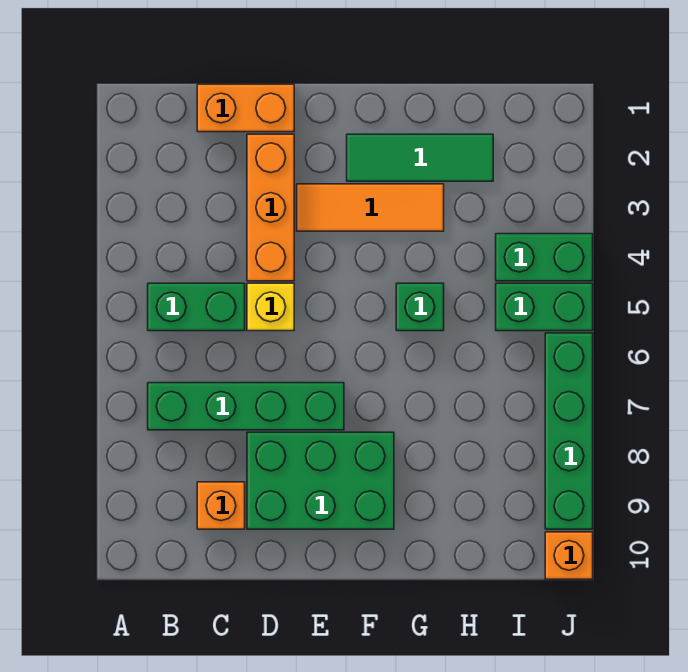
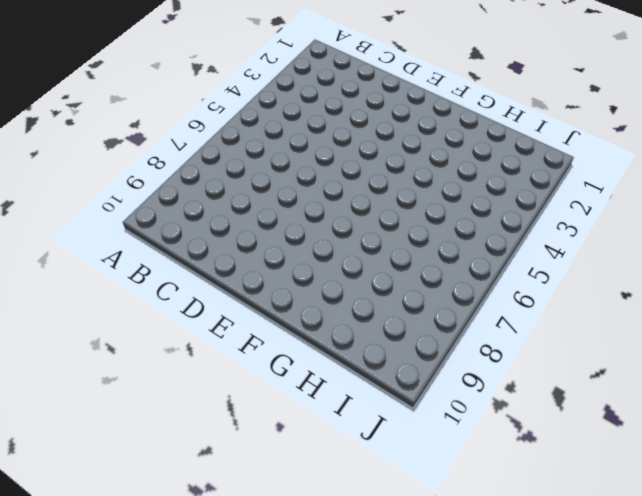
none -> green brick B5:C5 level 1
none -> green brick B7:E7 level 1
none -> orange brick C1:D1 level 1

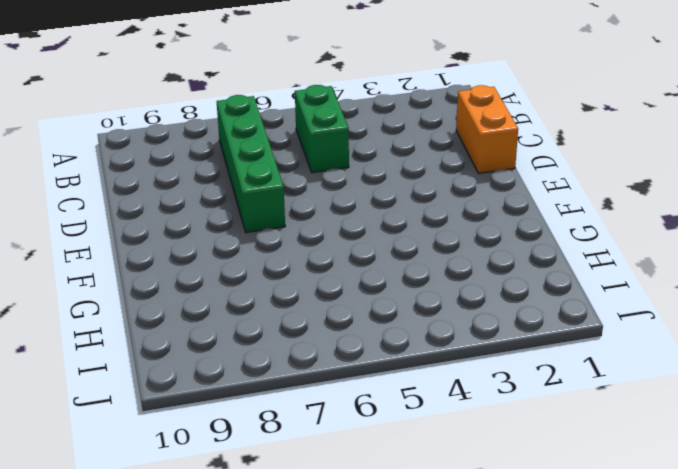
none -> orange brick C9 level 1
none -> orange brick D2:D4 level 1
none -> yellow brick D5 level 1

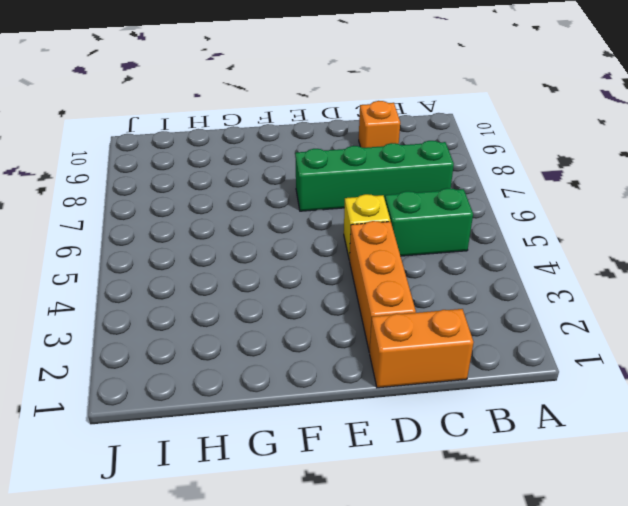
none -> green brick D8:F9 level 1
none -> orange tile E3:G3 level 1
none -> green tile F2:H2 level 1

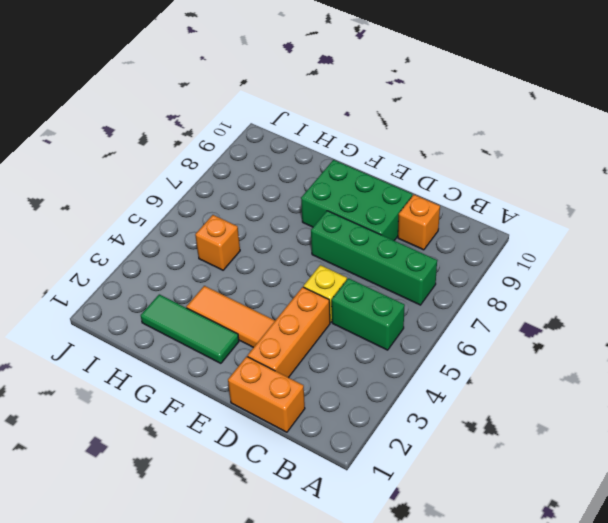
orange brick H5 level 1 -> orange brick J10 level 1
none -> green brick G5 level 1
none -> green brick I4:J4 level 1
none -> green brick I5:J5 level 1

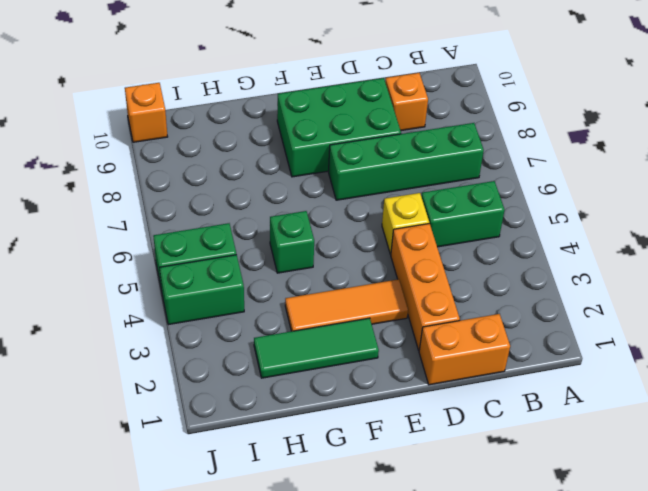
none -> green brick J6:J9 level 1

